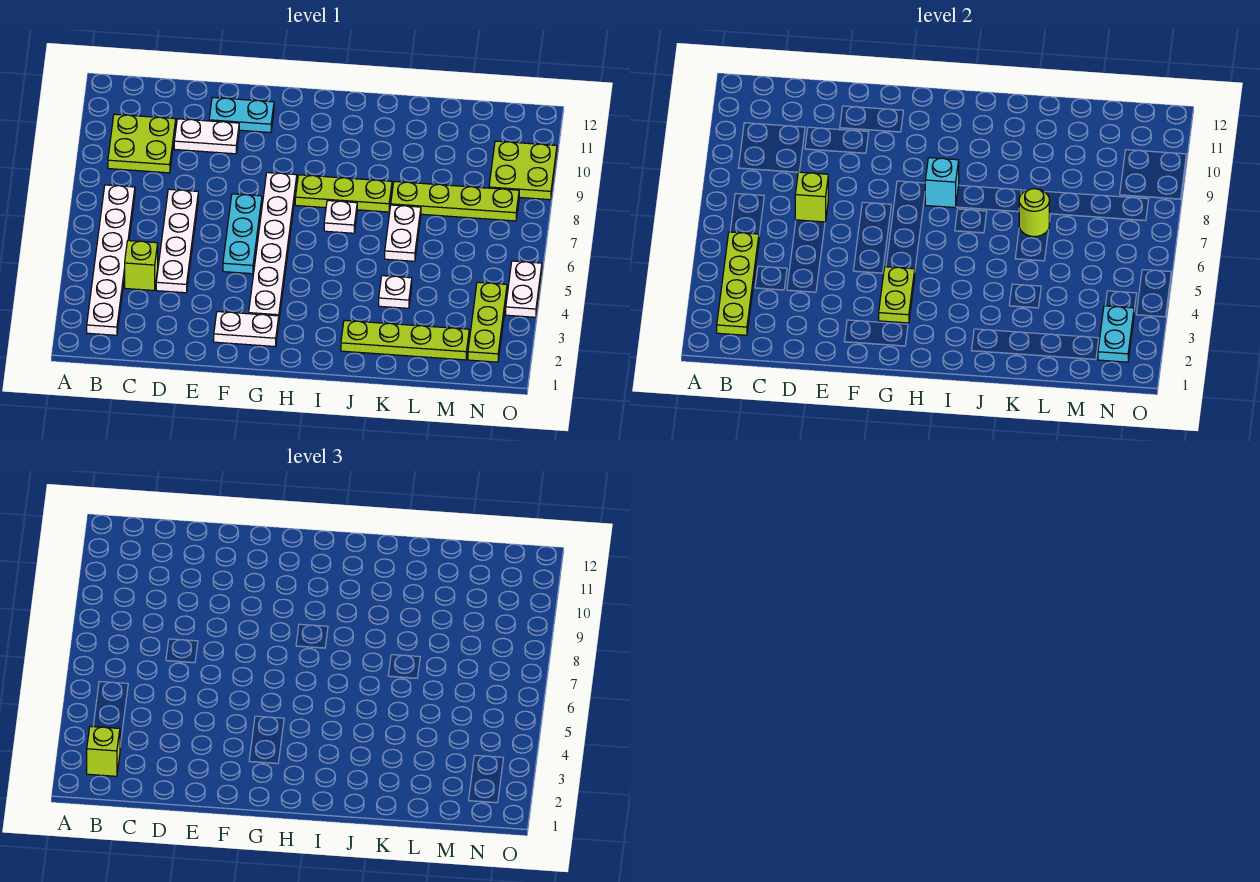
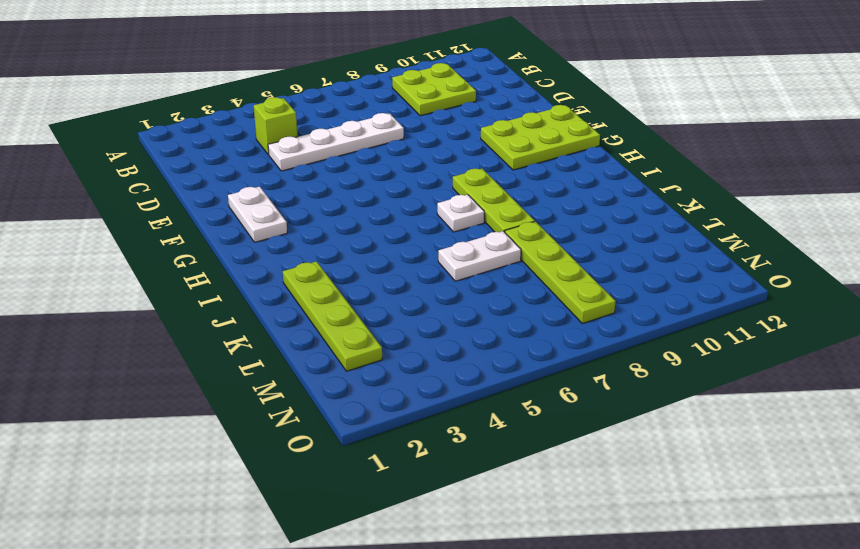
lime plate F10:G12 level 1 -> cyan plate E11:F11 level 1
none -> white plate B2:B7 level 1
none -> white plate D10:E10 level 1
none -> cyan plate F5:F7 level 1

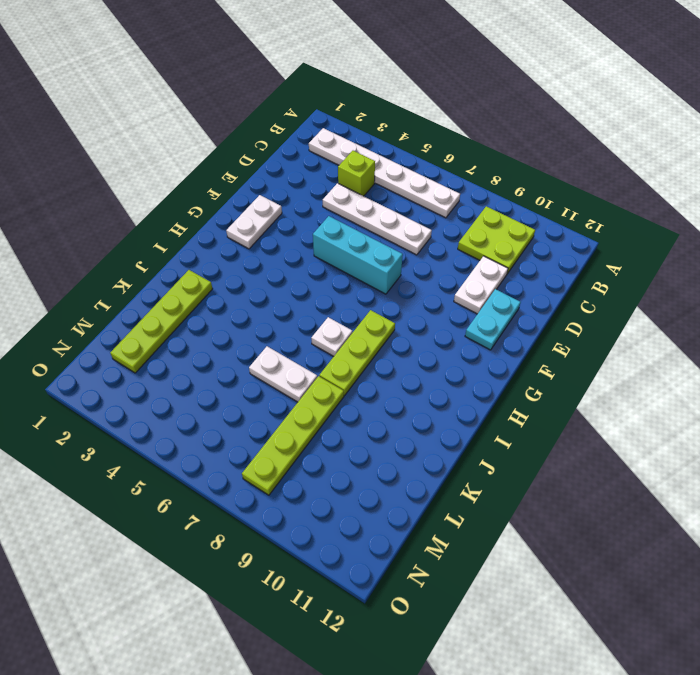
cyan brick F5:F7 level 1 -> cyan plate F5:F7 level 1
none -> white plate G3:G8 level 1
none -> white plate K4 level 1
none -> lime plate N2:N4 level 1

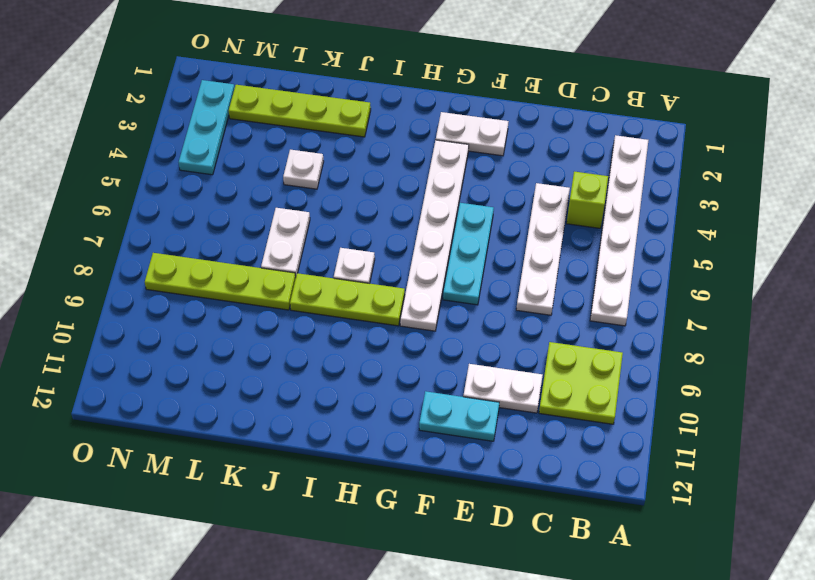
cyan plate N2:N4 level 1 -> lime plate N2:N4 level 1
none -> lime plate N9:O10 level 1
none -> white plate O4:O5 level 1
none -> lime plate B2:B5 level 2

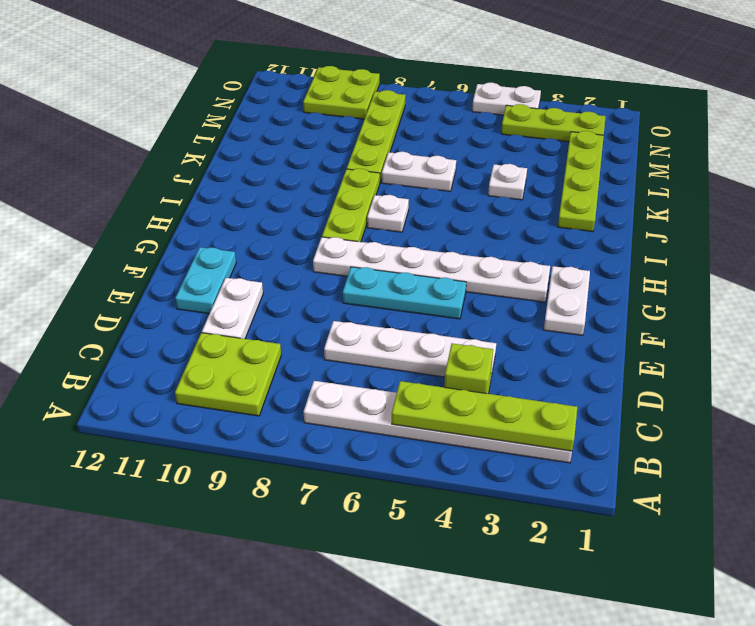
none -> lime brick D7 level 2
none -> lime plate G3:G4 level 2
none -> cyan brick H8 level 2

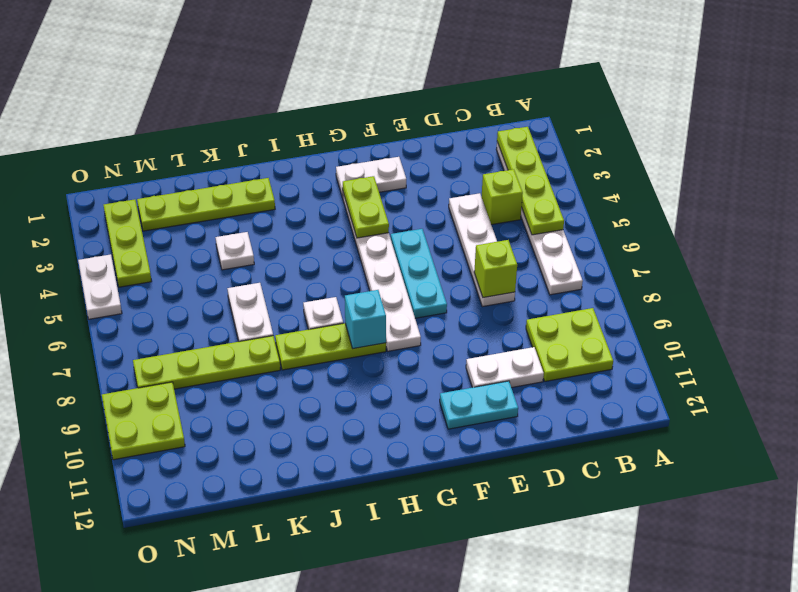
none -> lime round brick K7 level 2
none -> cyan plate N2:N3 level 2
none -> lime brick B2 level 3

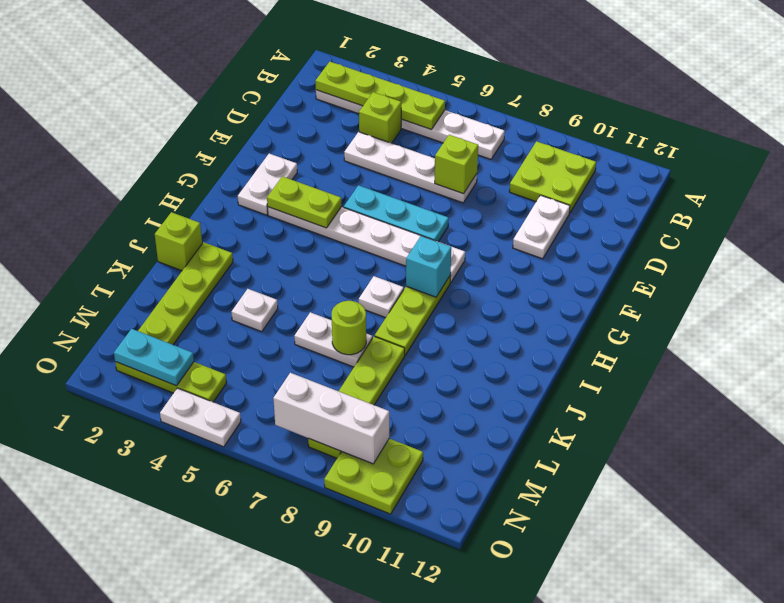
lime brick J1 level 1 -> lime brick B2 level 3
white brick N7:N9 level 2 -> none
none -> cyan plate E11:F11 level 1

